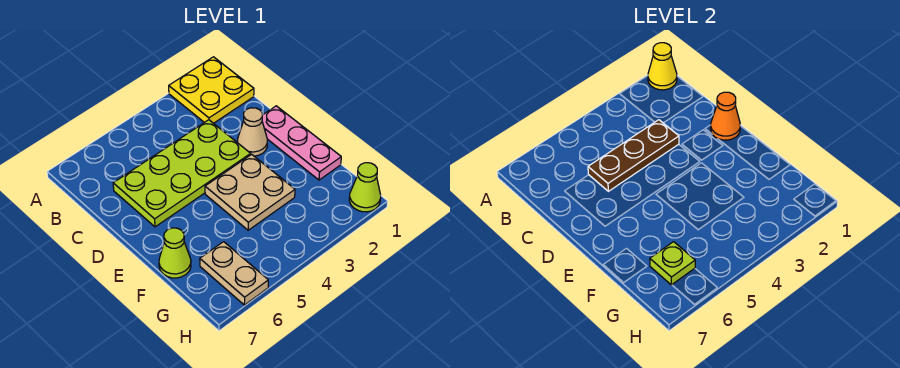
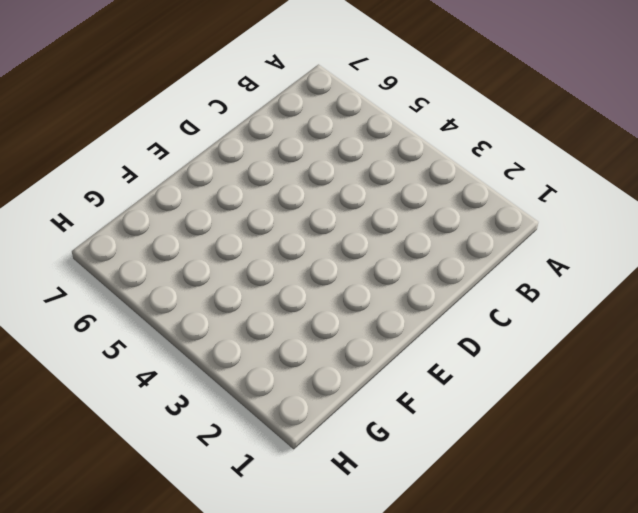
none -> yellow plate A1:B2 level 1
none -> lime plate C3:D6 level 1
none -> pink plate D1:F1 level 1

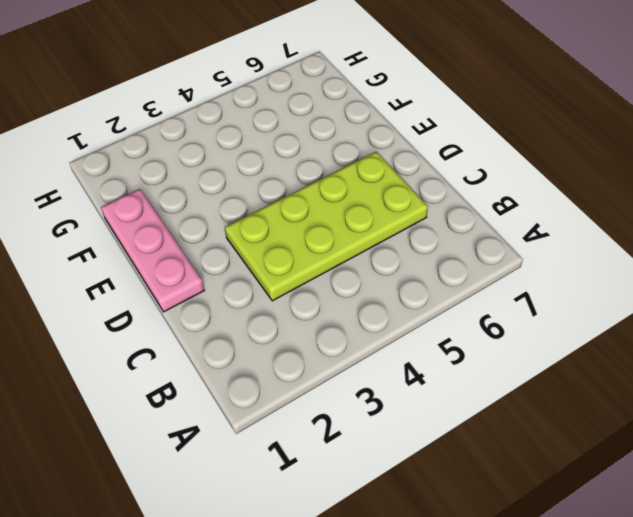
none -> yellow plate A1:B2 level 1
none -> tan cone D2 level 1
none -> tan plate E3:F4 level 1

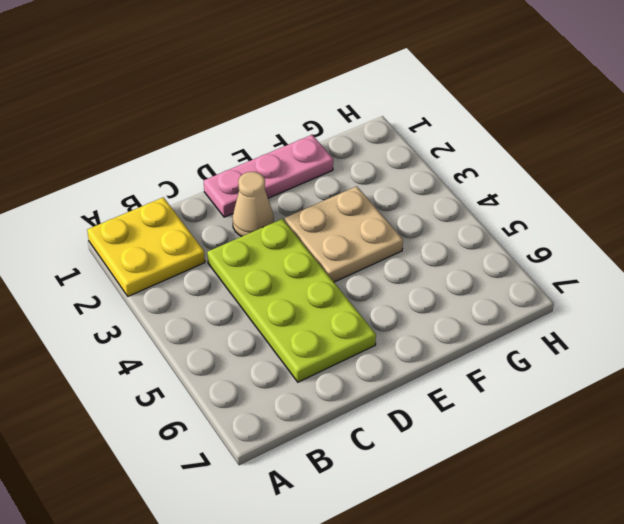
none -> lime cone F7 level 1
none -> tan plate G6:H6 level 1
none -> lime cone H1 level 1

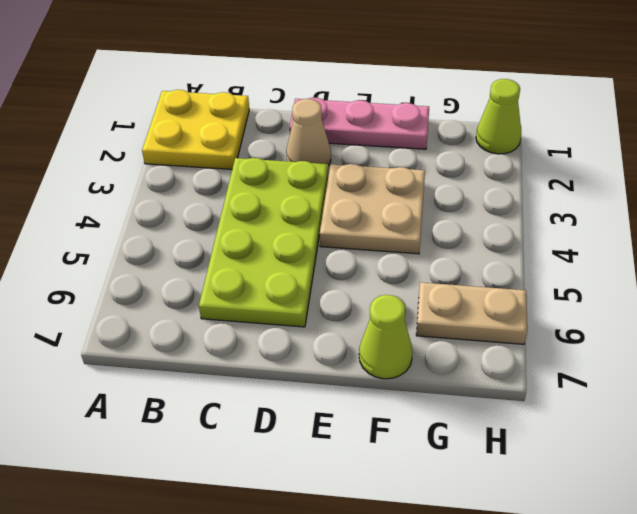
none -> yellow cone A1 level 2
none -> brown plate C3:C5 level 2
none -> orange cone D1 level 2

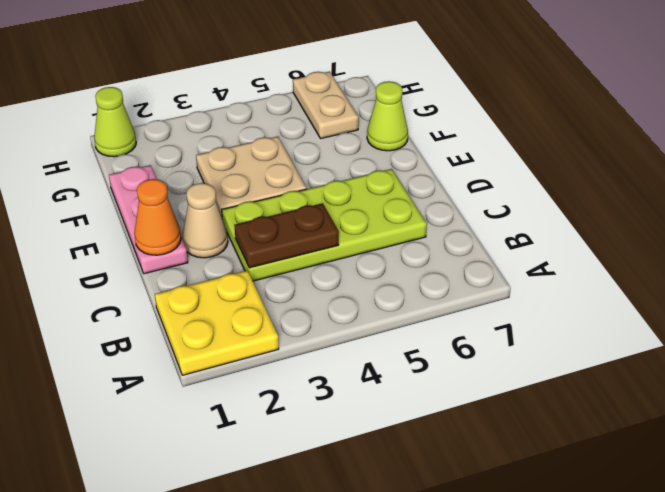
brown plate C3:C4 level 2 -> brown plate C3:C5 level 2
none -> yellow cone A1 level 2
none -> lime plate G6 level 2

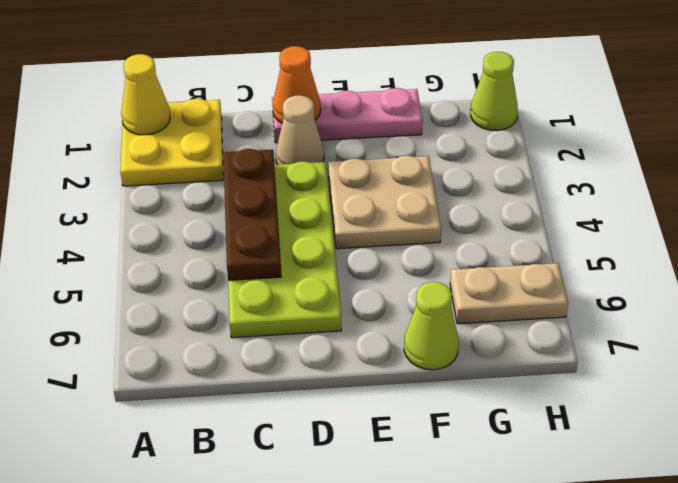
none -> lime plate G6 level 2

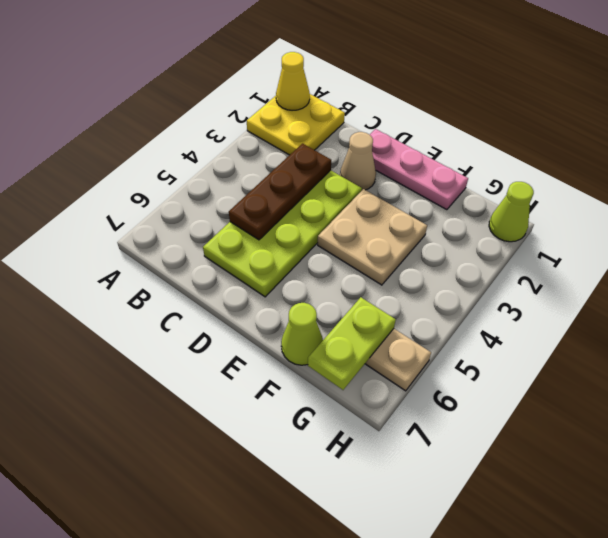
lime plate G6:G7 level 2 -> lime plate G6 level 2
none -> orange cone D1 level 2

